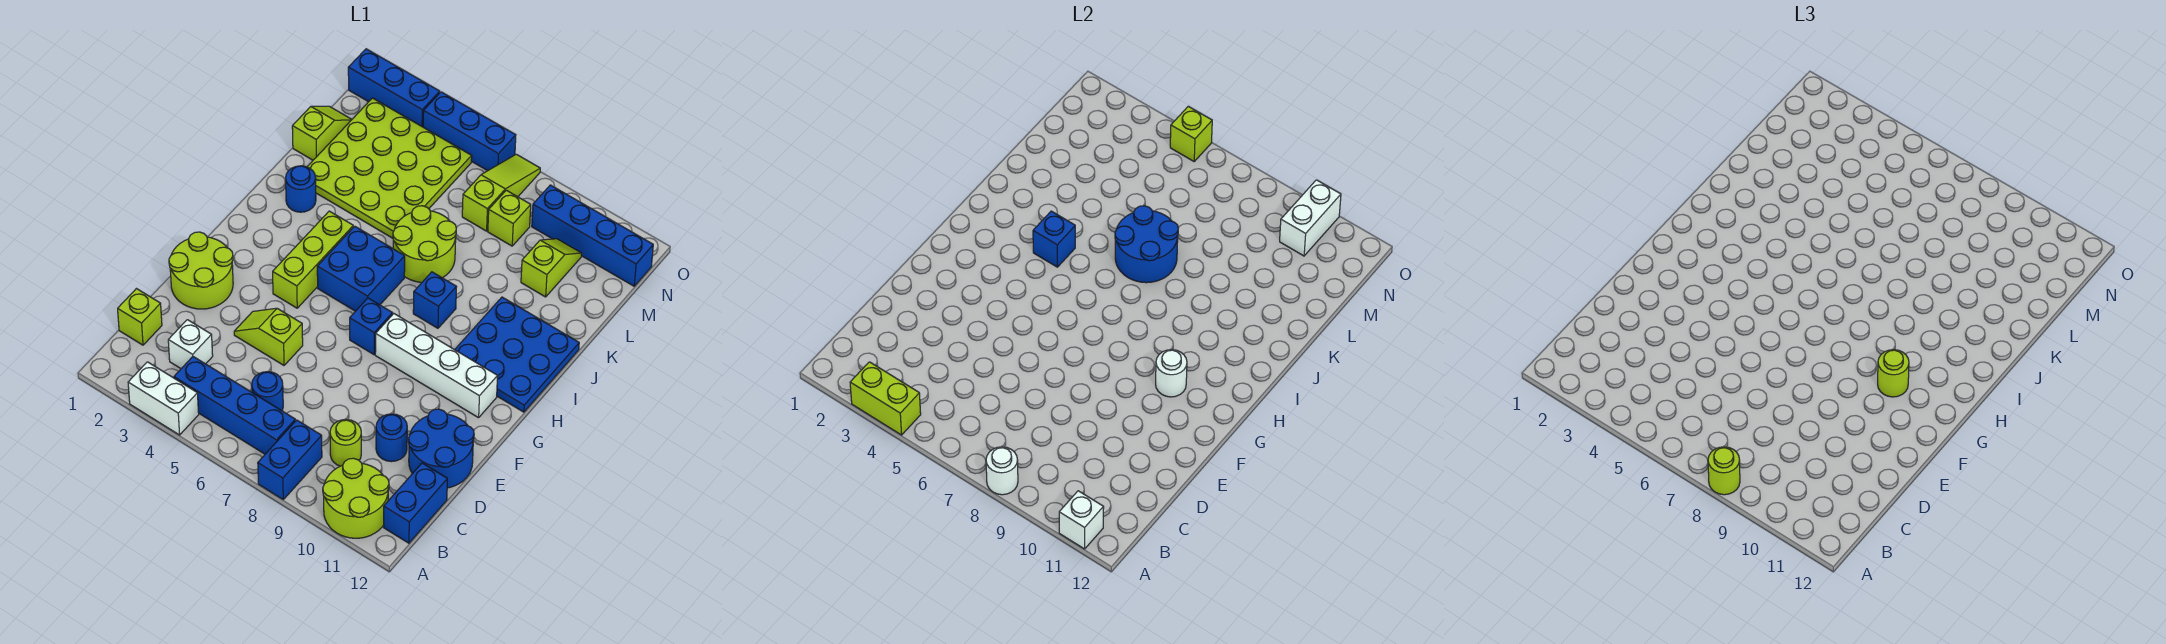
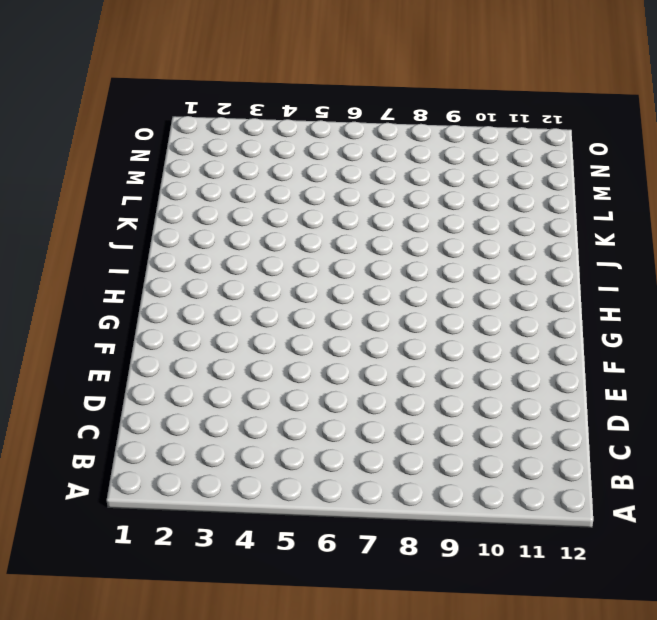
none -> white brick A3:A4 level 1
none -> blue brick A8:B8 level 1
none -> lime round brick A10:B11 level 1
none -> blue brick B4:B7 level 1

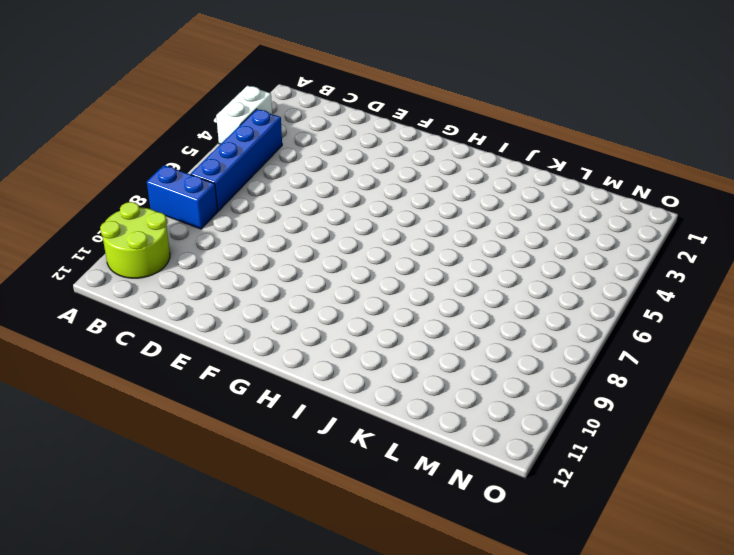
none -> blue brick B12:C12 level 1
none -> lime brick C1 level 1
none -> white brick C3 level 1
none -> blue round brick C6 level 1

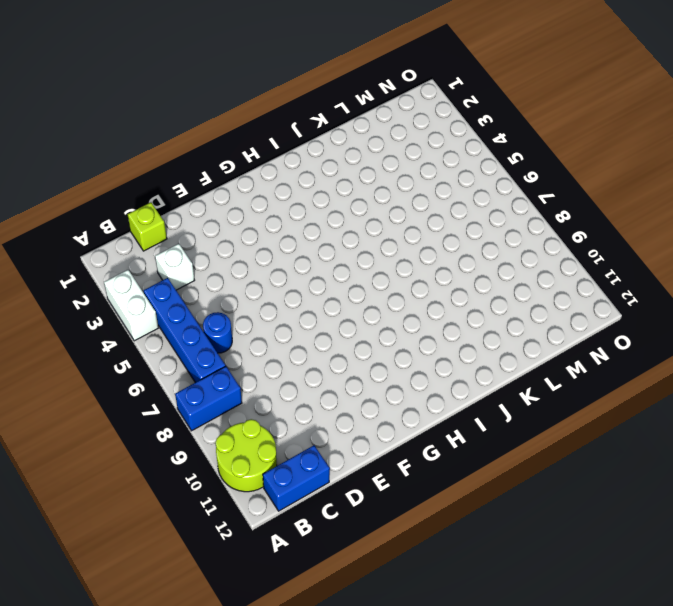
none -> lime round brick C9 level 1
none -> blue round brick D10 level 1
none -> blue round brick D11:E12 level 1
none -> lime round brick E1:F2 level 1

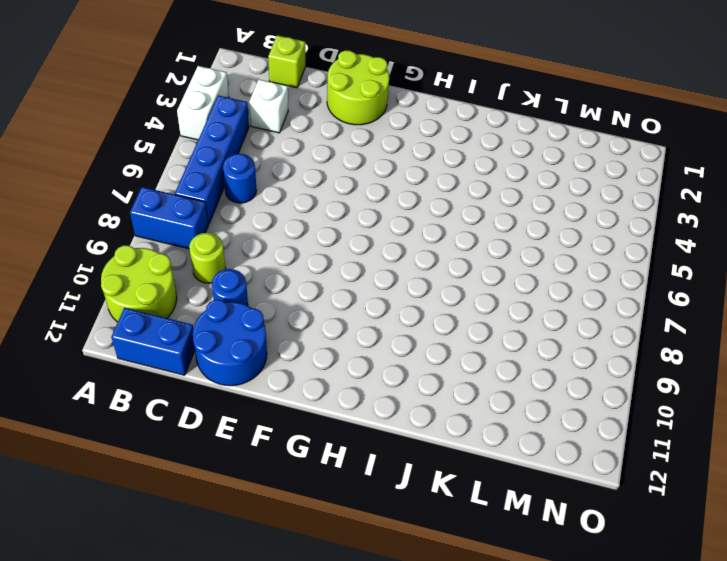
none -> lime slope E4:E5 level 1 top 5
none -> lime brick G4:I4 level 1
none -> blue brick G7 level 1
none -> white brick G8:G11 level 1

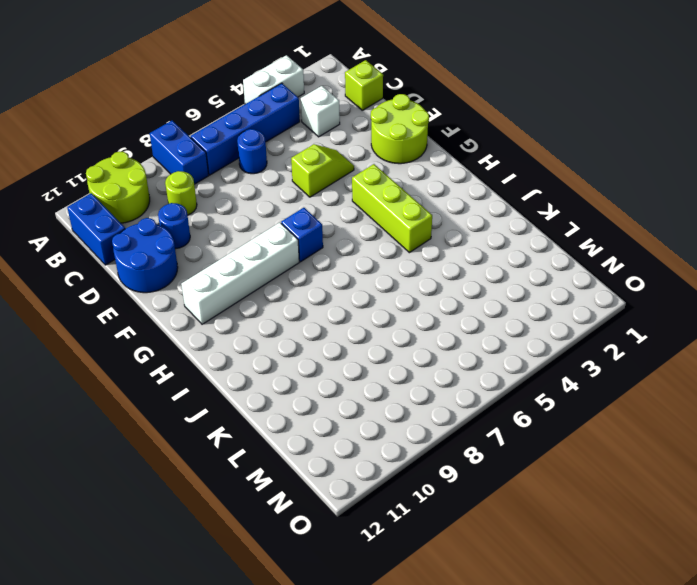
none -> blue brick H5:I6 level 1
none -> blue plate H10:J12 level 1
none -> blue brick I8 level 1
none -> blue round brick J2 level 1

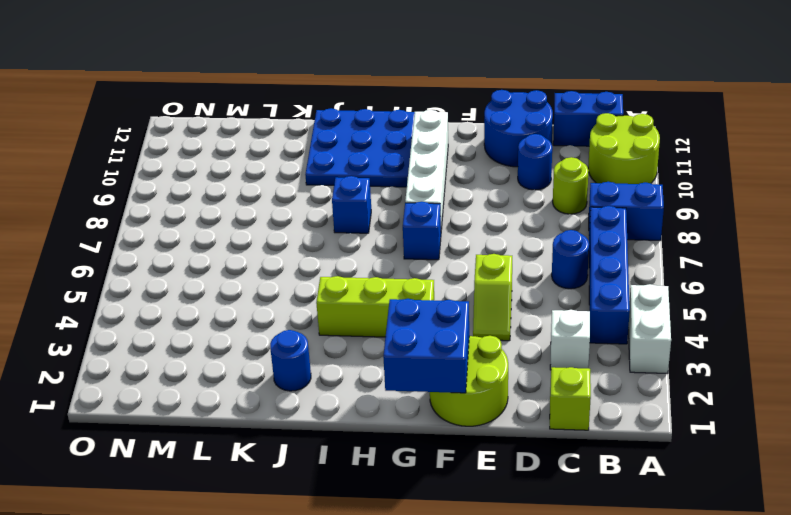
blue brick F1:G2 level 2 -> blue brick H5:I6 level 1
none -> lime round brick J6:K7 level 1
none -> lime plate K2:N5 level 1
none -> lime slope L1:M1 level 1 top L
none -> lime slope L10:M10 level 1 top L

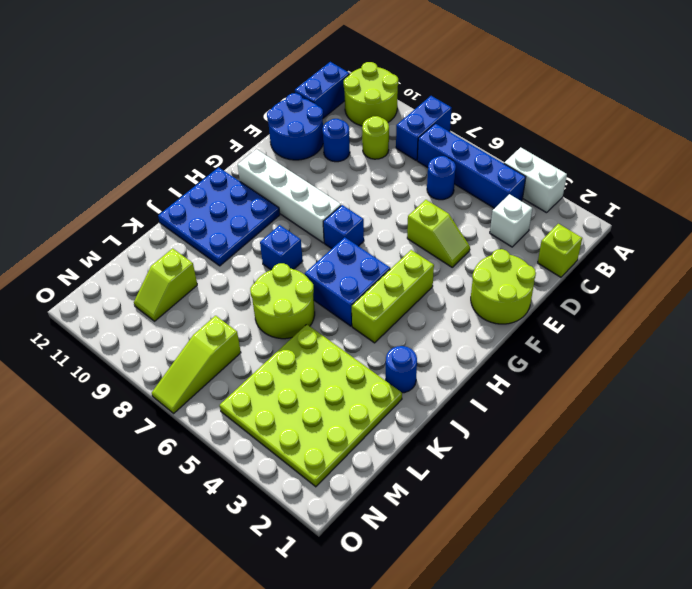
none -> lime slope L1:M1 level 1 top L
none -> lime brick M8 level 1
none -> blue brick N9:N12 level 1
none -> blue brick O1:O3 level 1

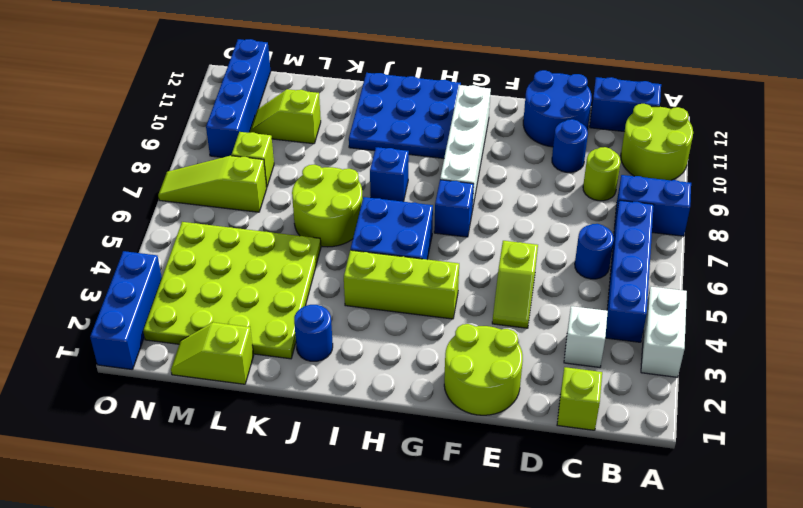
none -> blue brick O4:O6 level 1
none -> lime brick A3:A4 level 2
none -> white round brick A8 level 2
none -> white brick A11 level 2

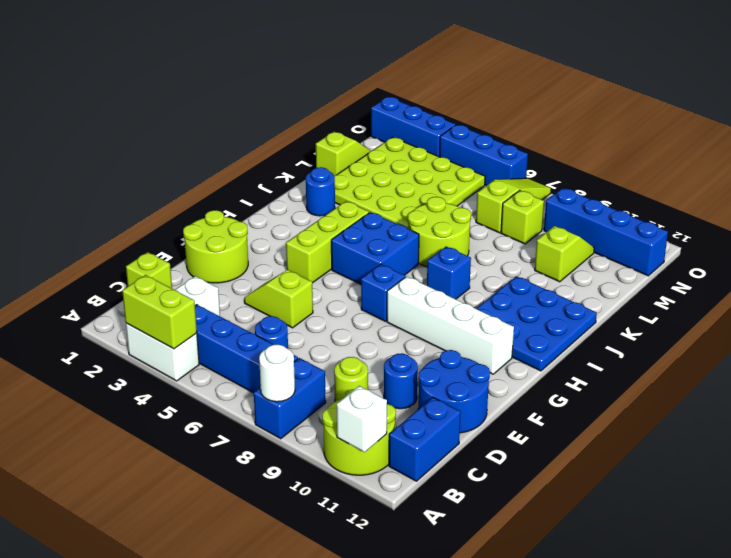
none -> white round brick G10 level 2
none -> blue brick I4 level 2
none -> blue round brick J6:K7 level 2
none -> white brick N10:O10 level 2

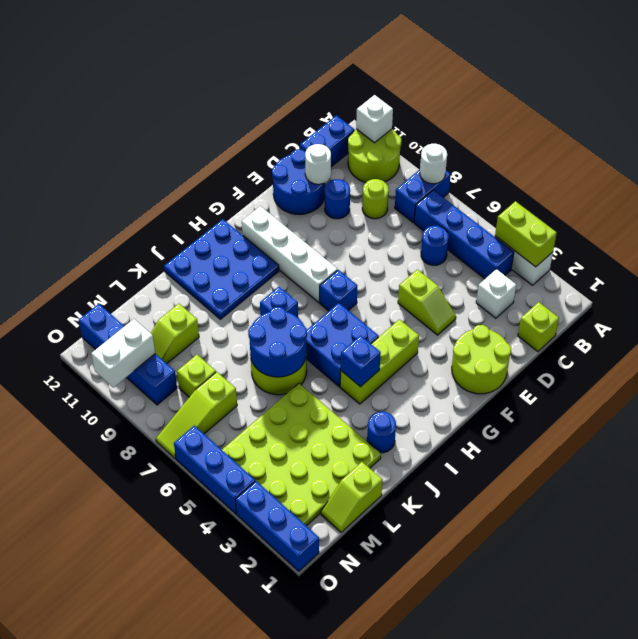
white round brick D11 level 2 -> white round brick G10 level 2
none -> lime brick O5 level 2
none -> lime round brick A8 level 3
none -> lime round brick G10 level 3

